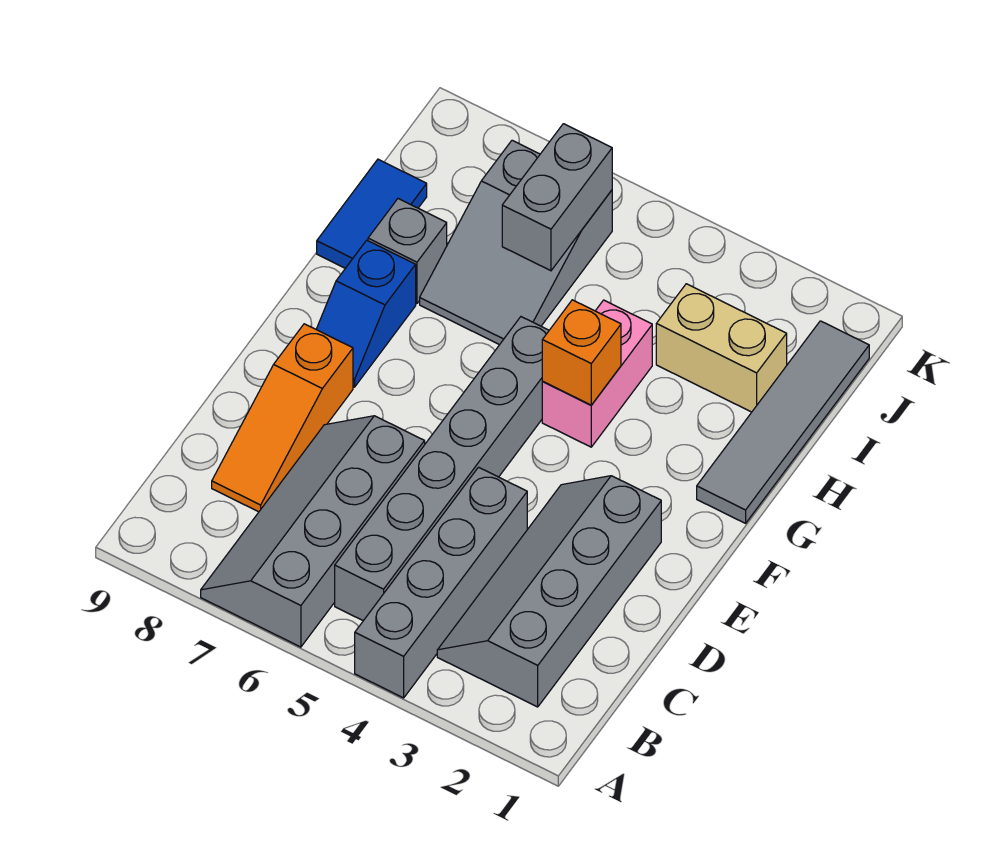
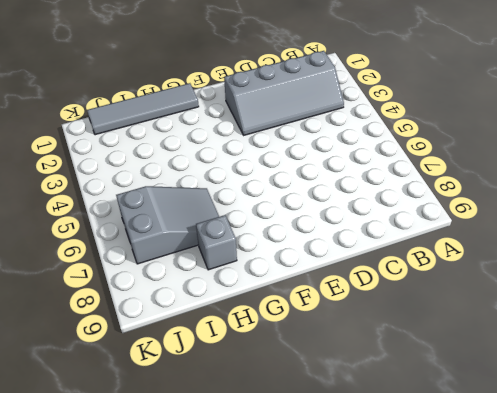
none -> grey brick A4:D4 level 1
none -> grey slope A6:D7 level 1 top 6
none -> grey brick B5:G5 level 1

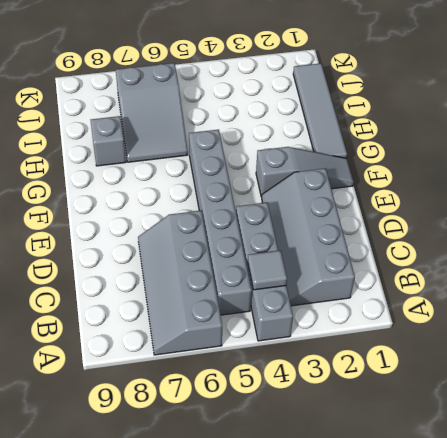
grey tile B4 level 2 -> none
grey slope F1:F3 level 1 top 3 -> none
none -> orange slope C8:E8 level 1 top E
none -> blue slope F8:G8 level 1 top G
none -> pink brick G4:H4 level 1

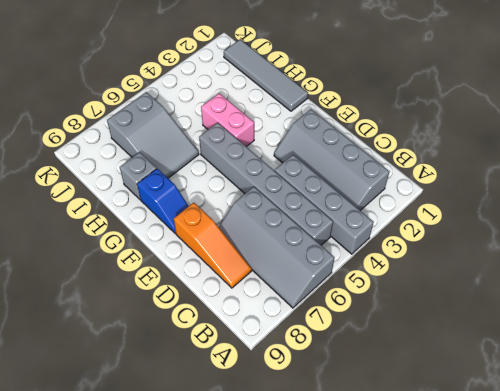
none -> blue tile H9:I9 level 1
none -> tan brick I2:I3 level 1
none -> orange brick G4 level 2

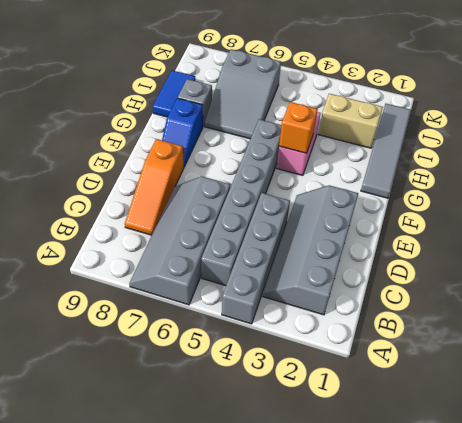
none -> grey brick I6:J6 level 2

